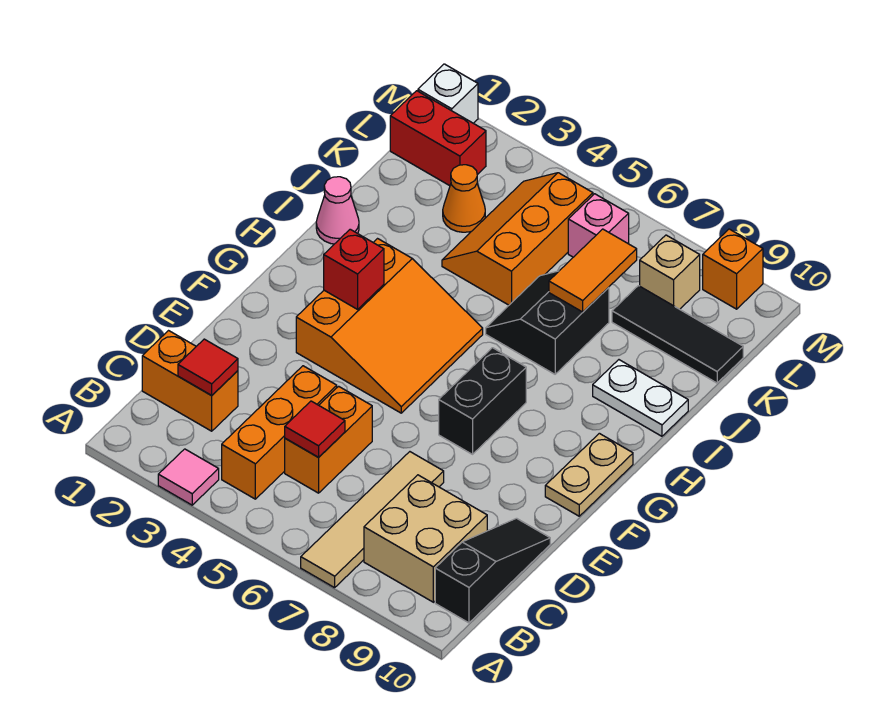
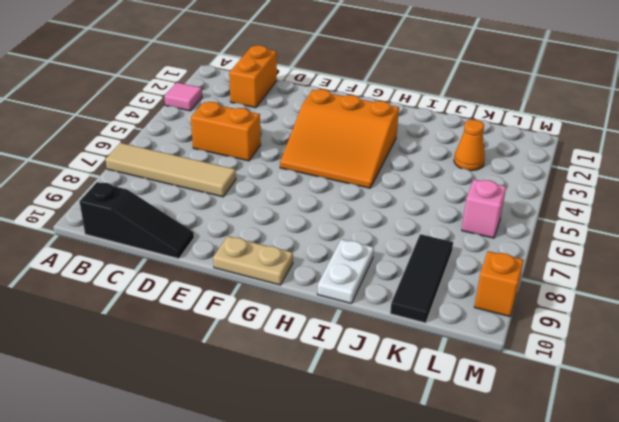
none -> orange brick B4:D4 level 1
none -> tan brick B8:C9 level 1
none -> black brick F7:G7 level 1

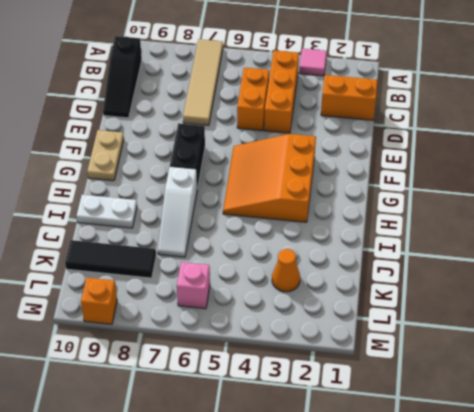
white slope H7:J7 level 1 top H -> black slope I6:J7 level 1 top 7
none -> tan brick B8:C9 level 1
none -> pink cone I1 level 1
none -> orange slope J4:L5 level 1 top 5

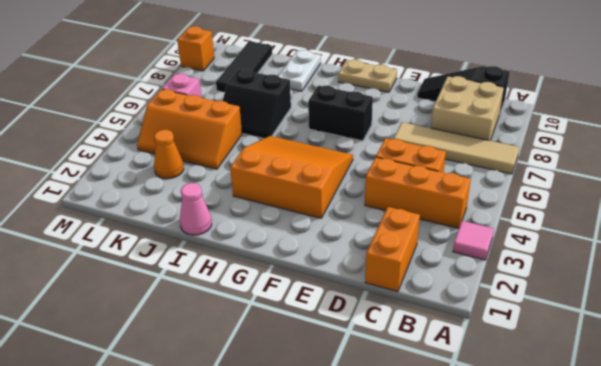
none -> red brick L1:L2 level 1
none -> tan brick L8 level 1
none -> white brick M1 level 1

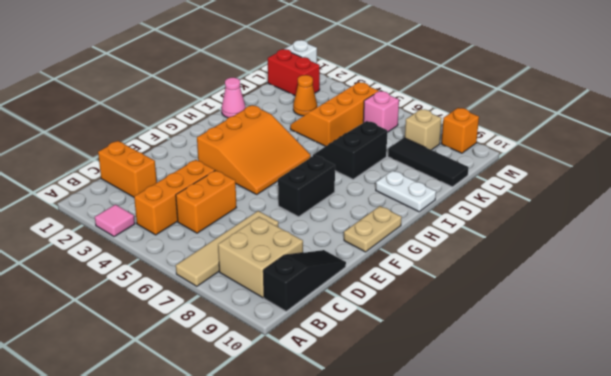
none -> red tile C2 level 2
none -> red tile C5 level 2
none -> red brick G3 level 2

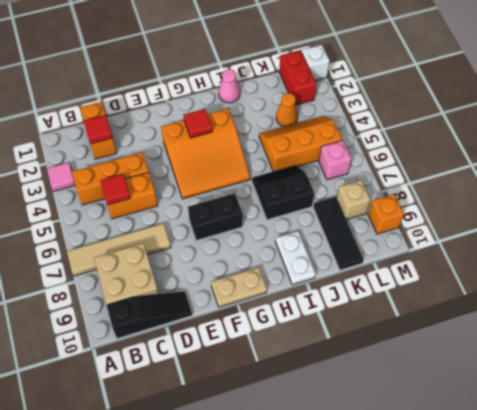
red tile G3 level 2 -> red brick G3 level 2
none -> orange tile J7:K7 level 2

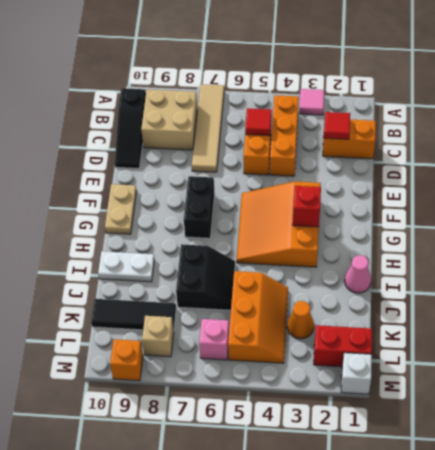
none -> orange tile J7:K7 level 2

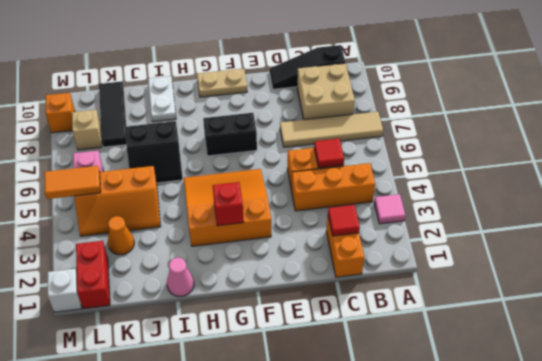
orange tile L5:M5 level 2 -> orange tile J7:K7 level 2

